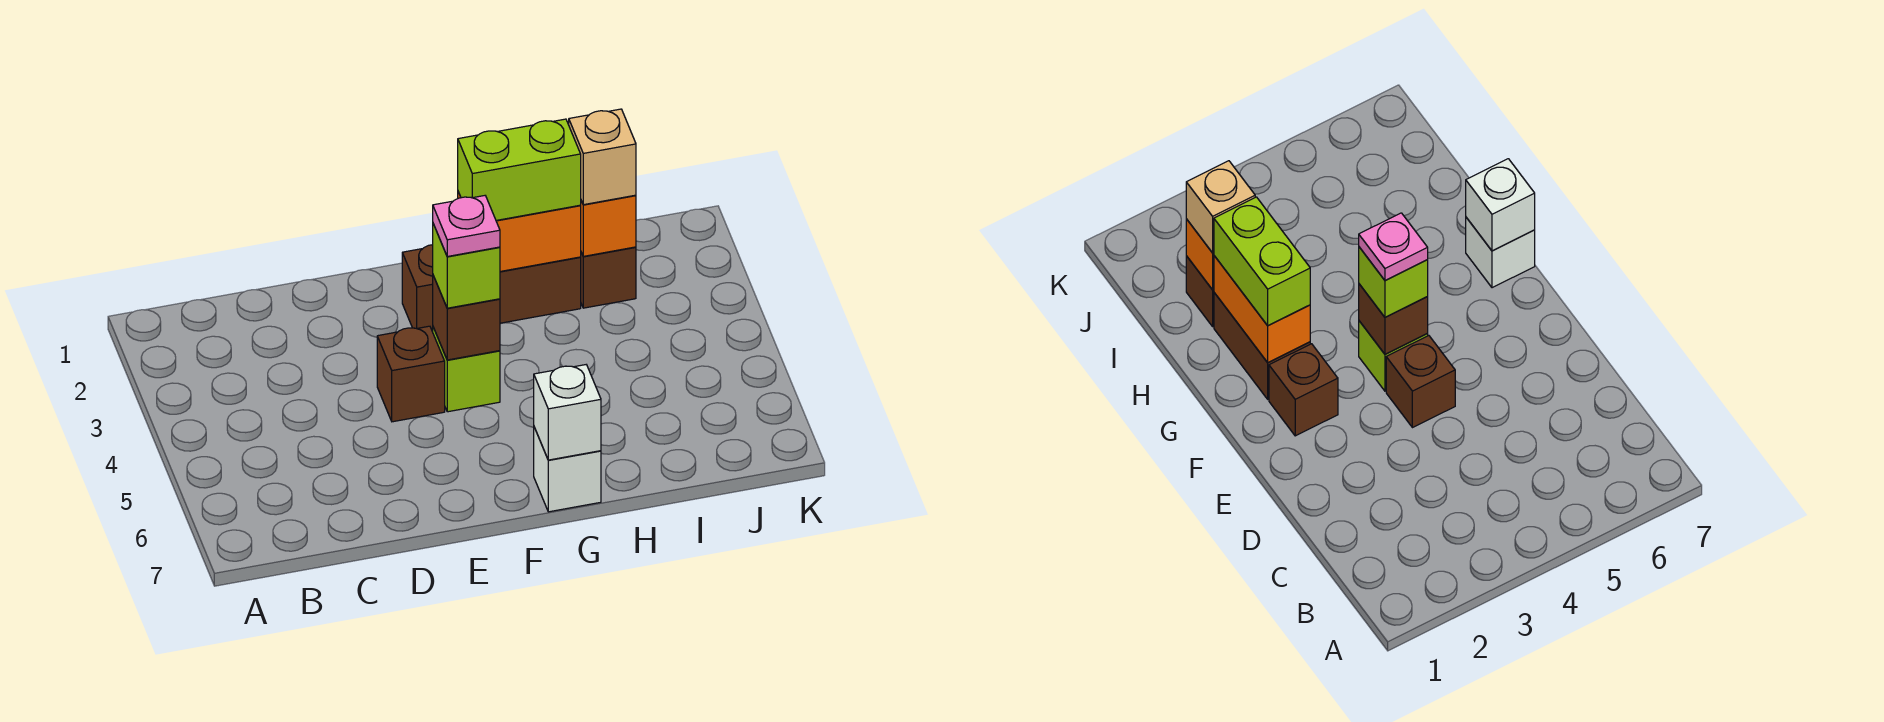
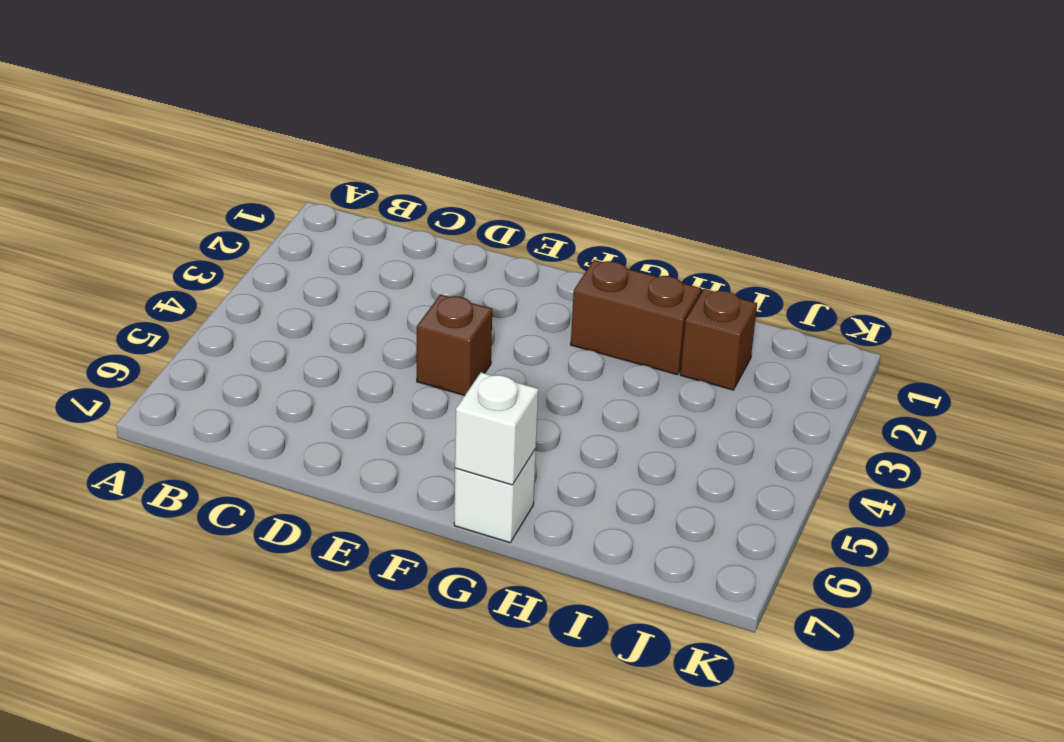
none -> brown brick F2 level 1
none -> lime brick F4 level 1
none -> brown brick F4 level 2

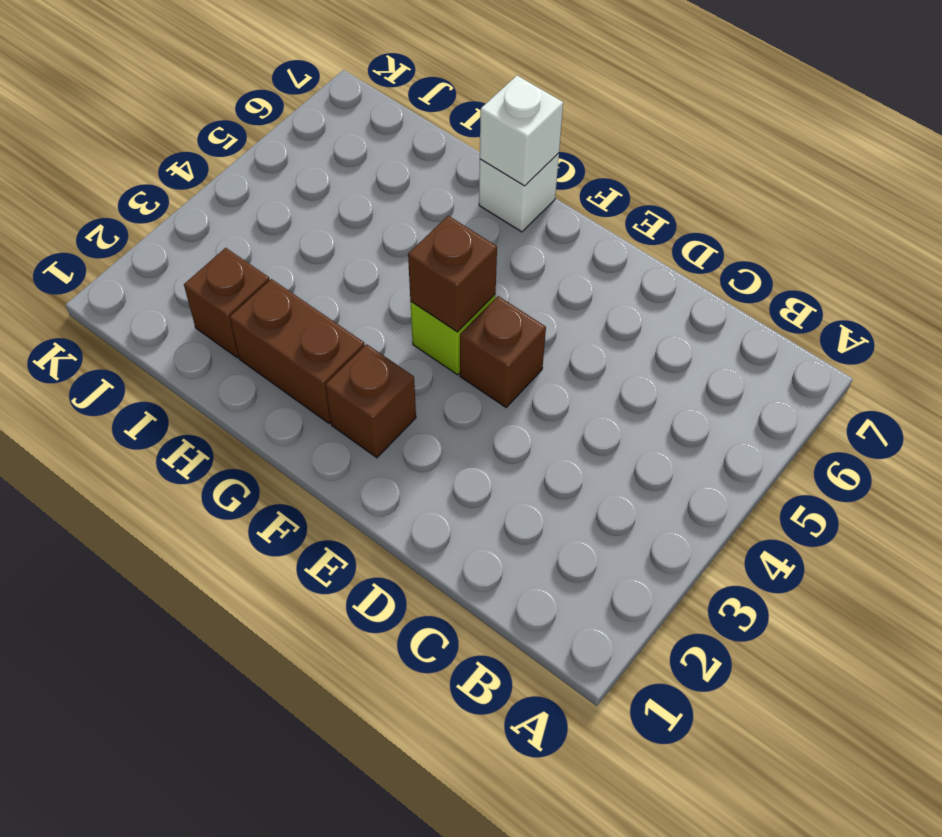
none -> orange brick G2:H2 level 2
none -> orange brick I2 level 2
none -> lime brick F4 level 3

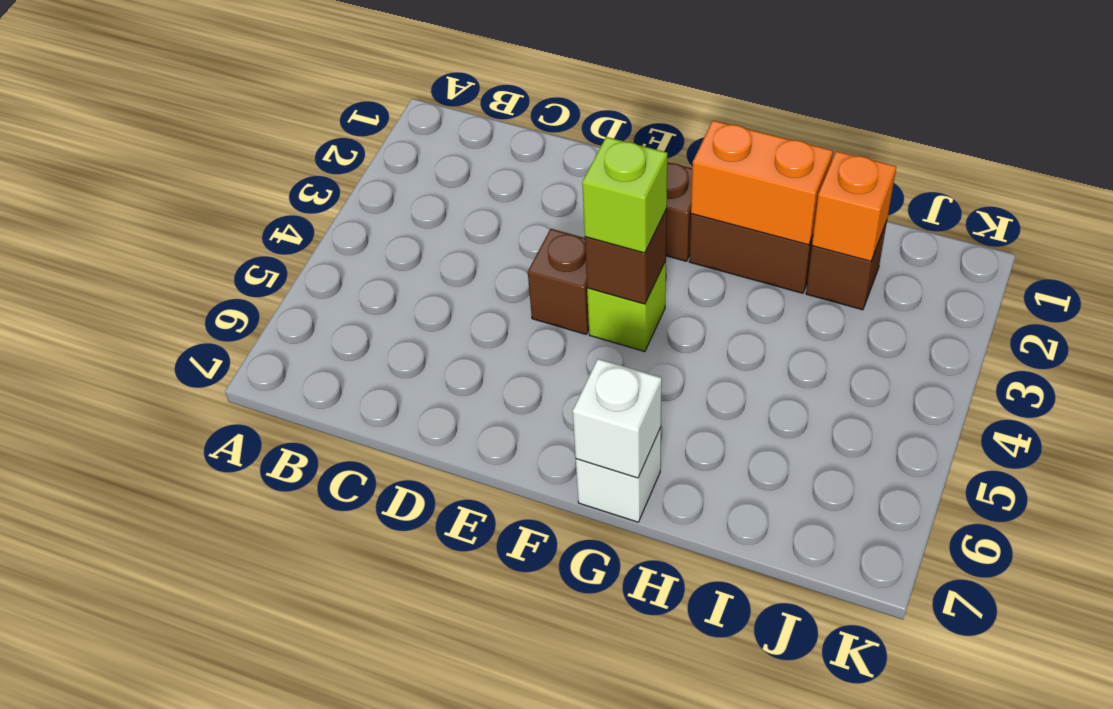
none -> lime brick G2:H2 level 3
none -> tan brick I2 level 3
none -> pink plate F4 level 4

